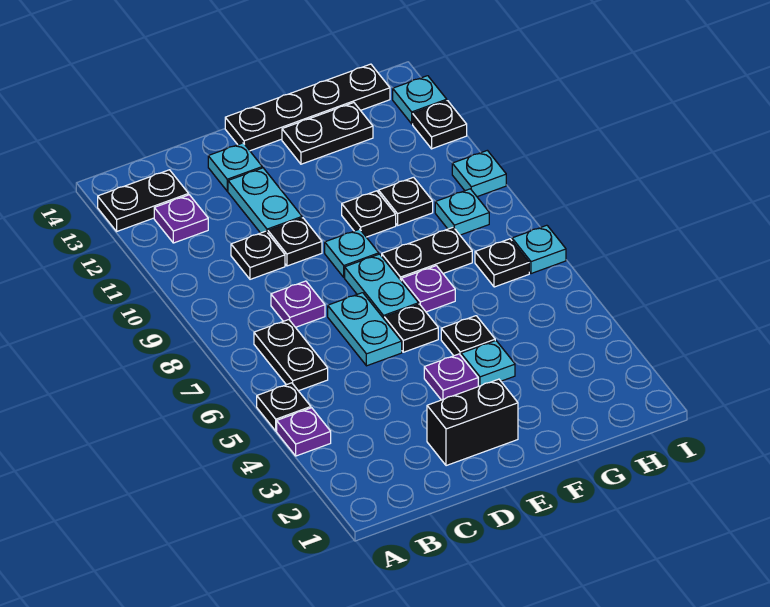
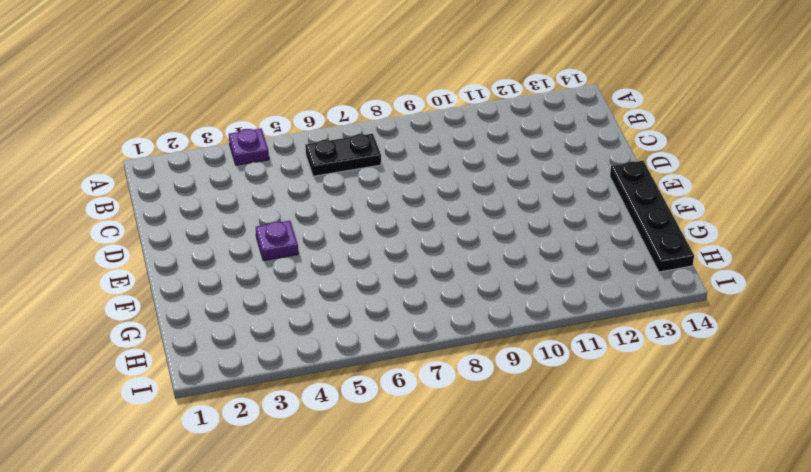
none -> black plate A5 level 1
none -> black plate A13:B13 level 1
none -> purple plate B12 level 1
none -> purple plate C8 level 1

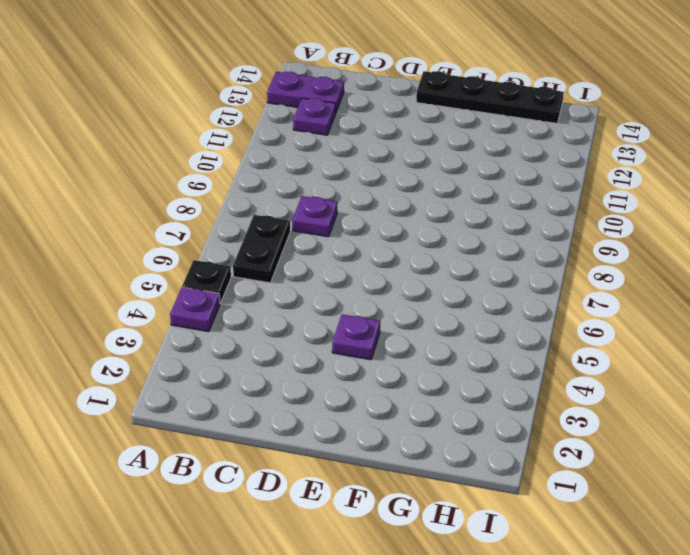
purple plate A13:B13 level 1 -> black plate A13:B13 level 1
none -> black plate C10 level 1
none -> black brick D2:E2 level 1
none -> cyan plate D6:D7 level 1
none -> black plate D10 level 1

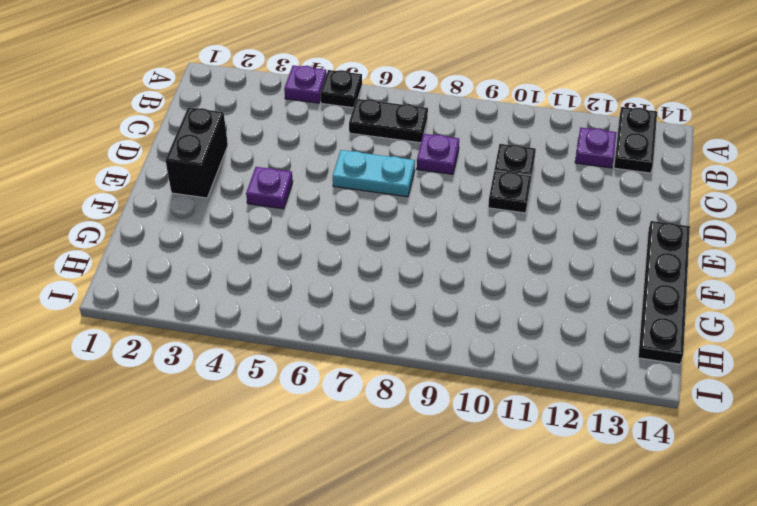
none -> cyan plate D11:D12 level 1
none -> cyan plate D13 level 1
none -> black plate E6 level 1
none -> cyan plate E7:E8 level 1

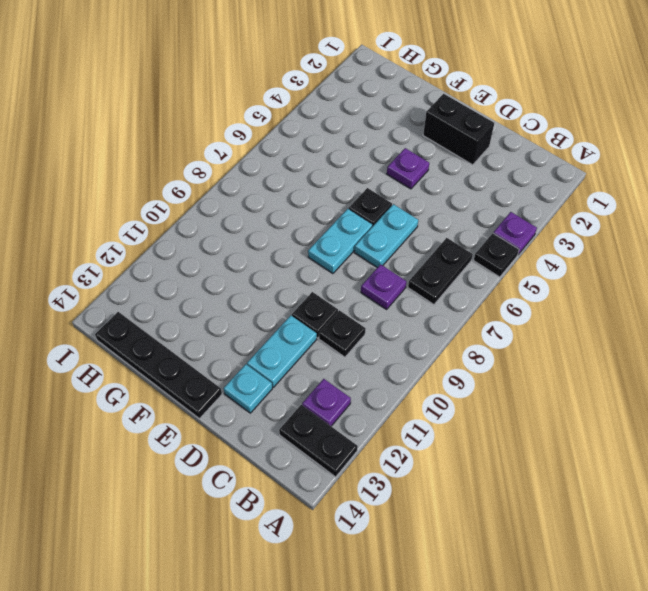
none -> cyan plate E9 level 1
none -> cyan plate F4 level 1
none -> black plate F5 level 1
none -> purple plate F7 level 1

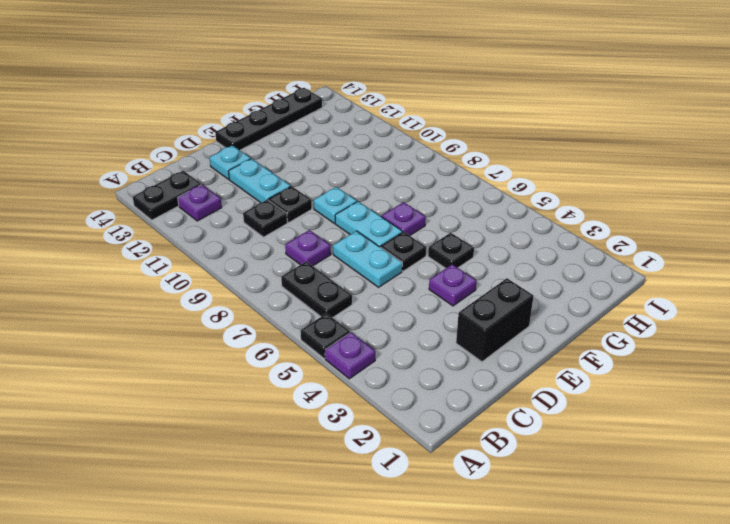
none -> cyan plate F4 level 1
none -> black plate F8:G8 level 1
none -> black plate F10 level 1
none -> black plate F13:G13 level 1

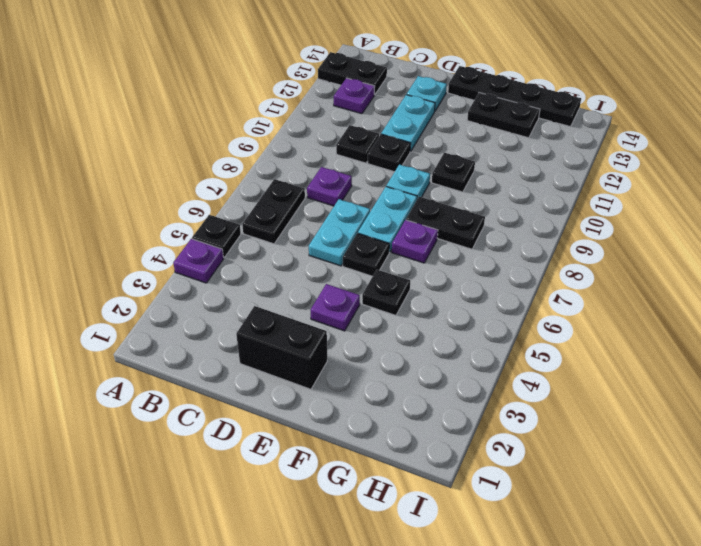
none -> cyan plate F4 level 1
none -> black plate G10 level 1
none -> black plate H7 level 1
none -> cyan plate H9 level 1

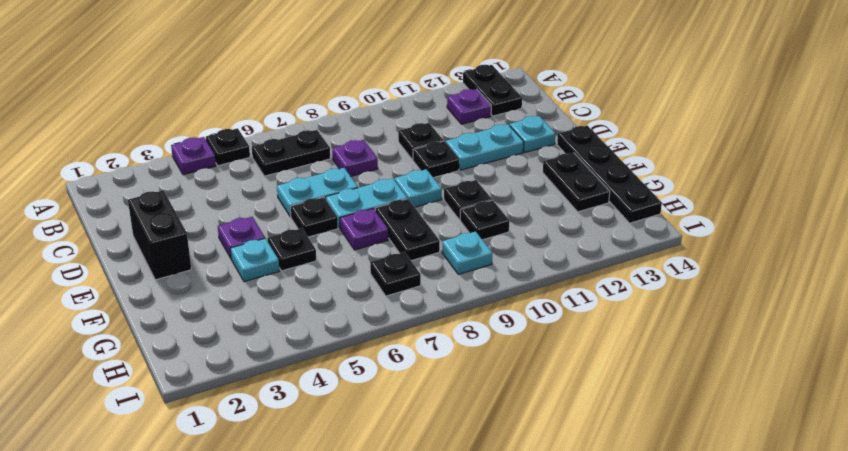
none -> cyan plate I7 level 1
none -> cyan plate I10 level 1
none -> black plate I12 level 1
none -> cyan plate I13 level 1

